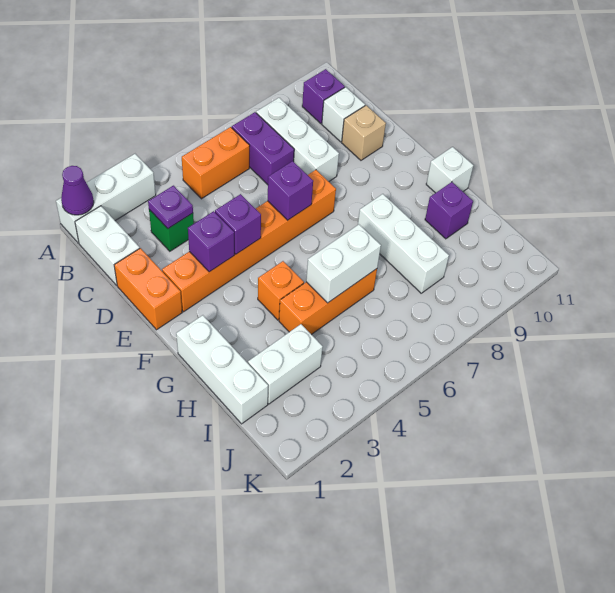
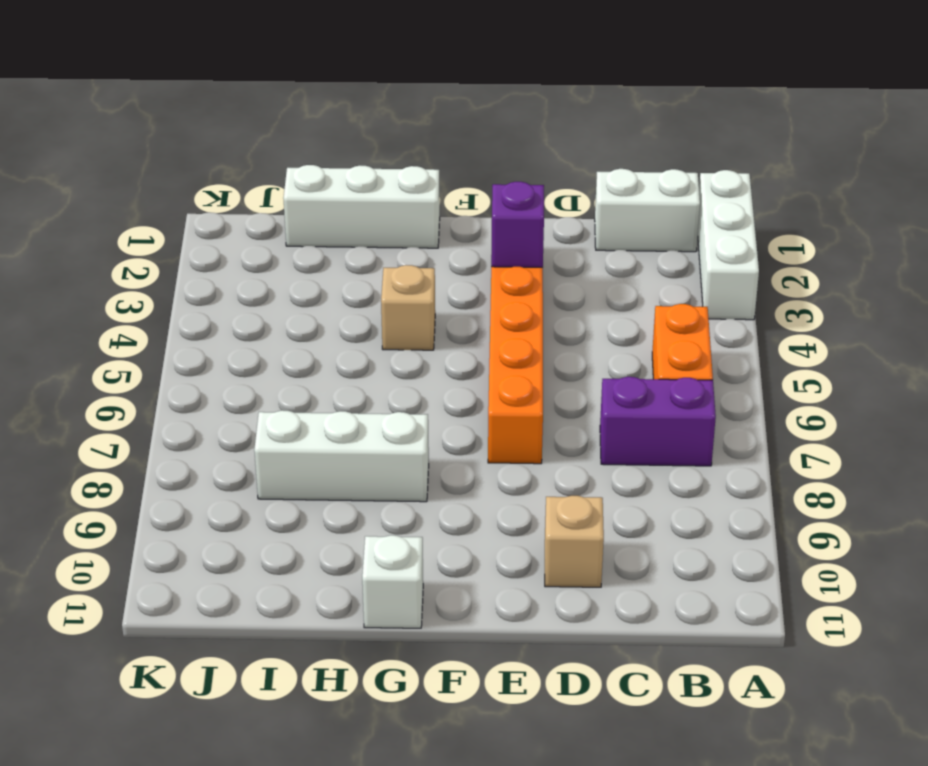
tan brick G4 level 1 -> orange brick G4 level 1
none -> white brick B8:D8 level 1
none -> purple brick B10 level 1
none -> green brick C3 level 1

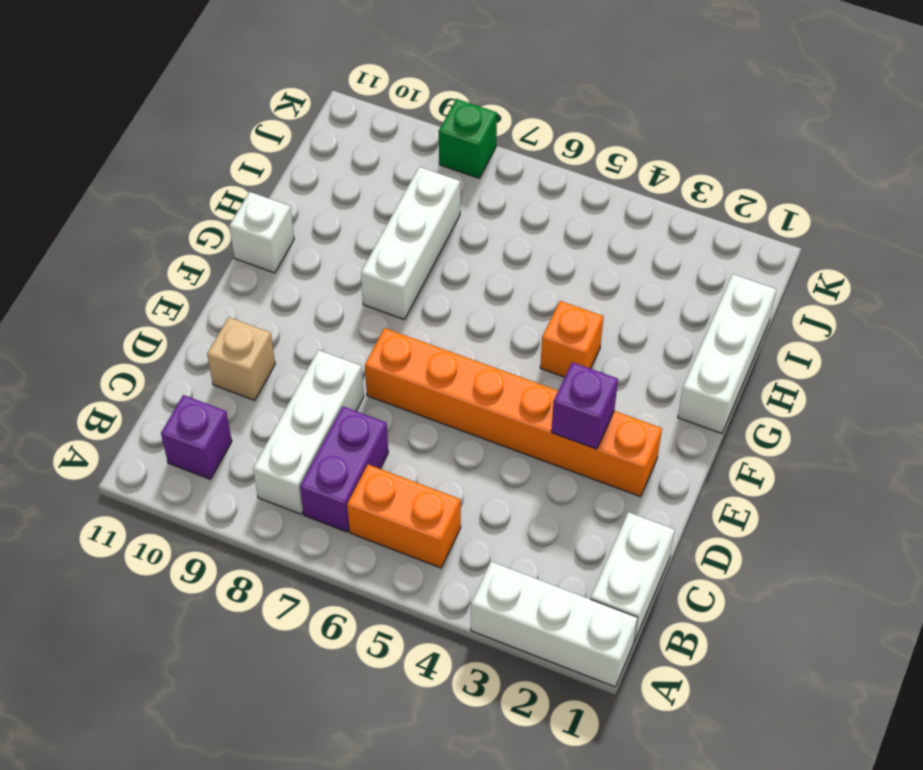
green brick K8 level 1 -> green brick C3 level 1
none -> white brick C10 level 1
none -> orange brick D1:E1 level 1
none -> orange brick H4:H6 level 1

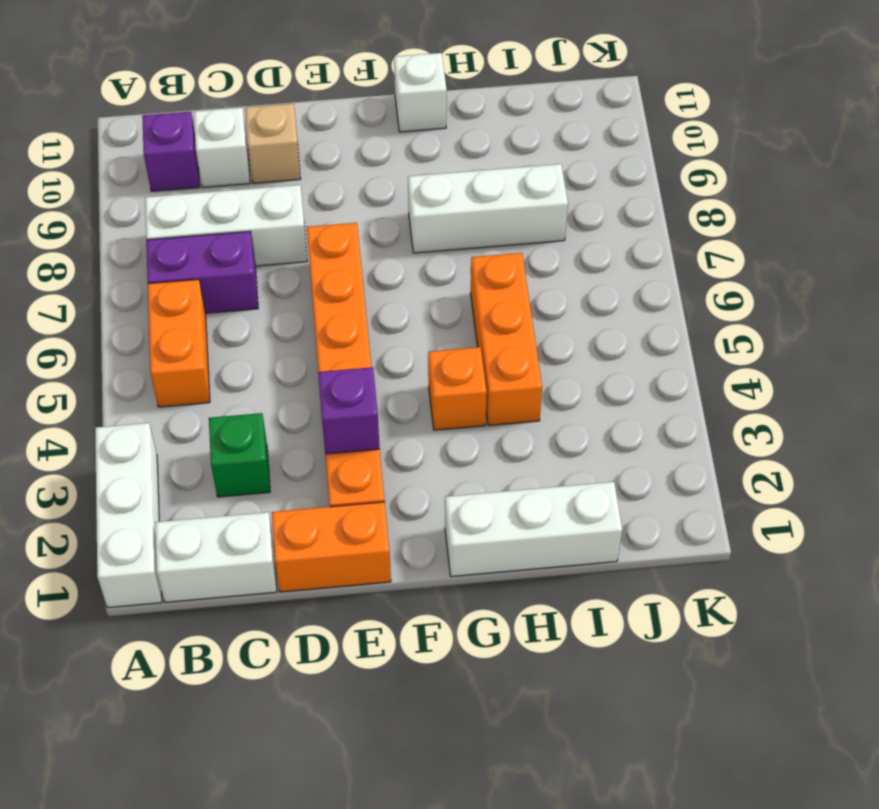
none -> purple brick H10 level 1
none -> white brick I2:I3 level 1
none -> purple cone A1 level 2

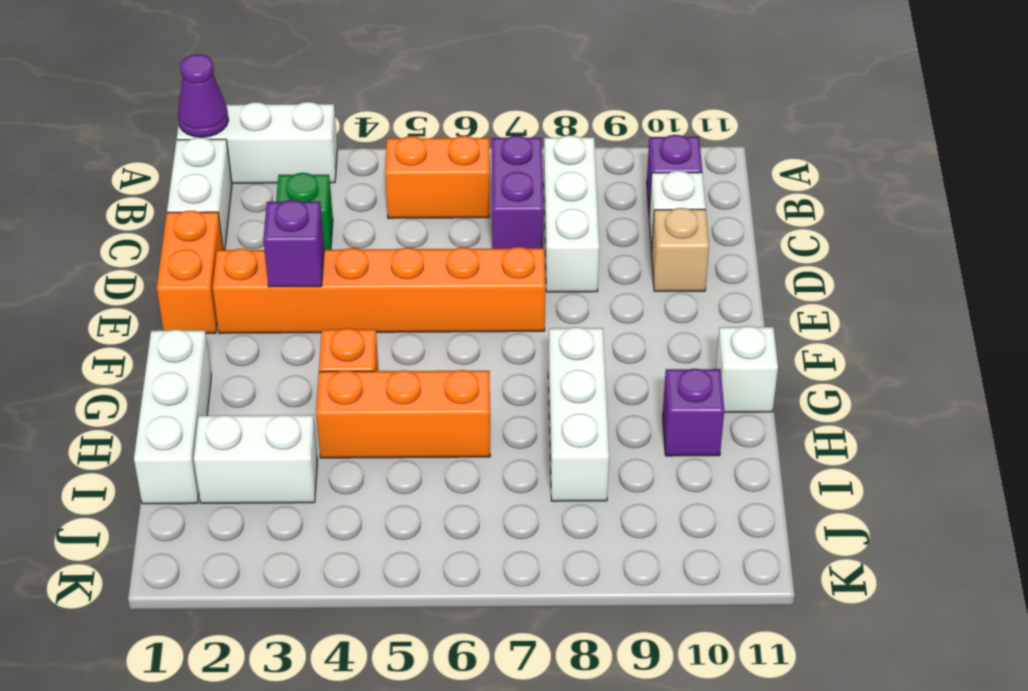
none -> purple plate C3 level 2
none -> purple brick E4 level 2
none -> purple brick E6 level 2

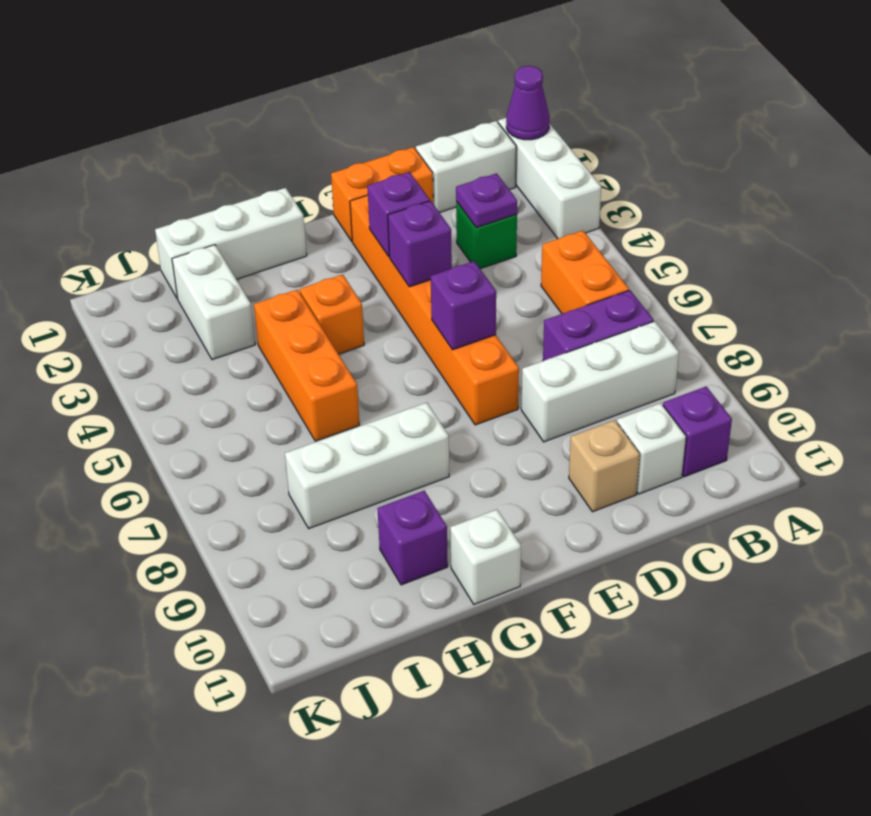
none -> white brick H5:H6 level 2

